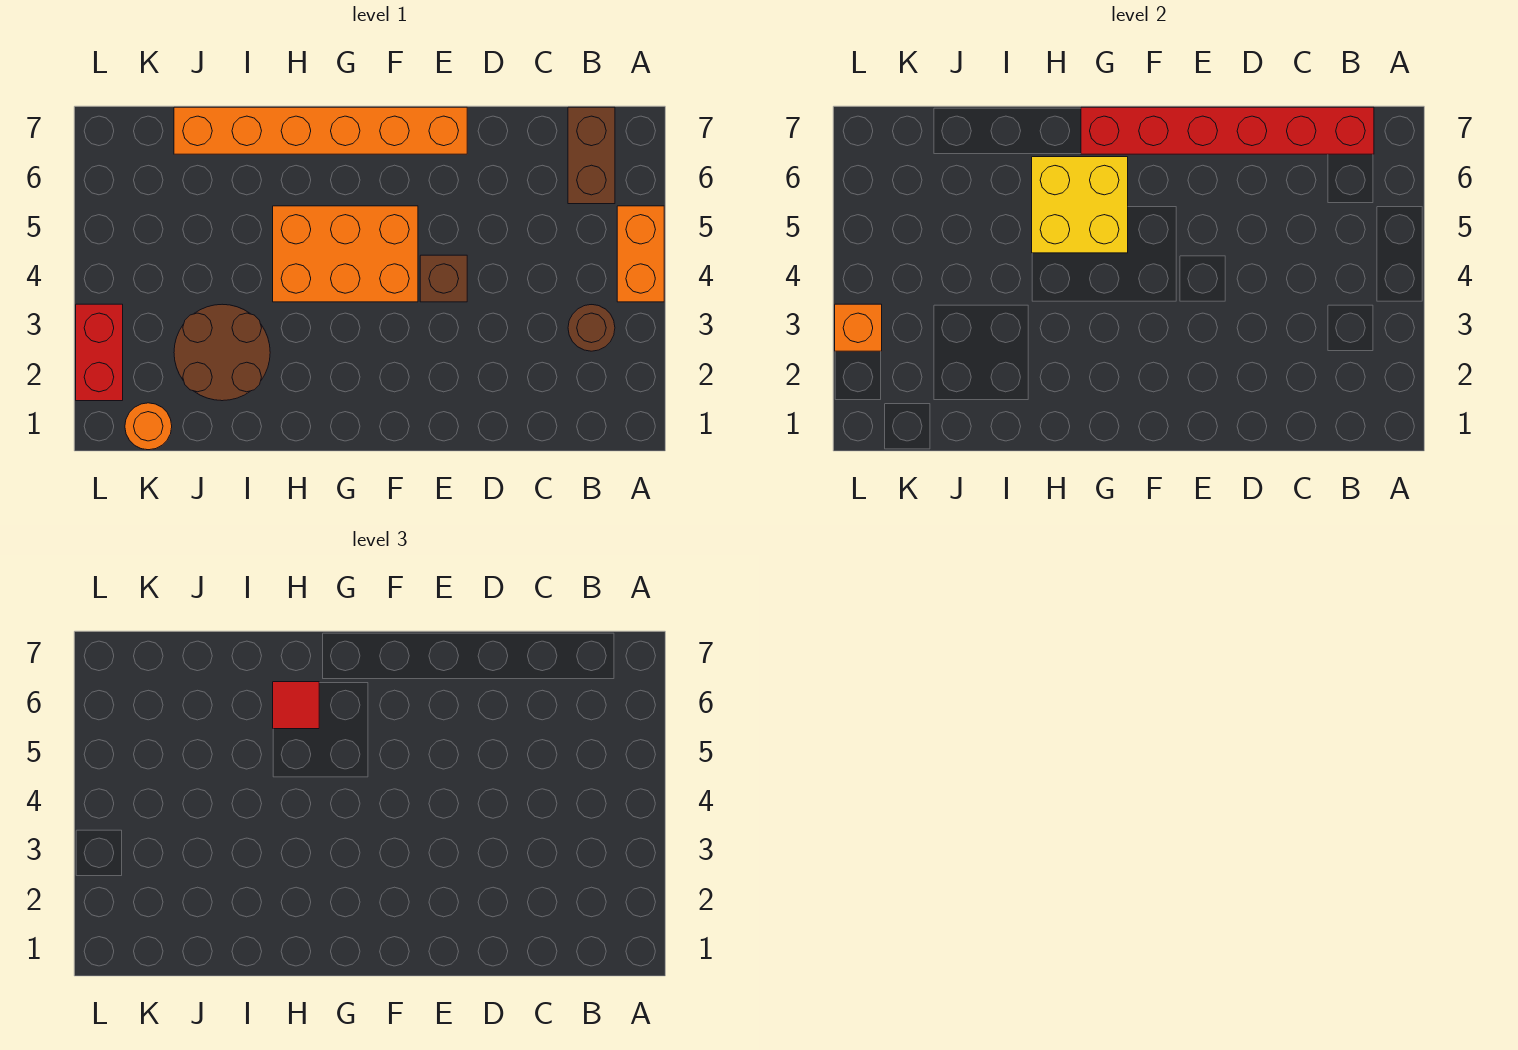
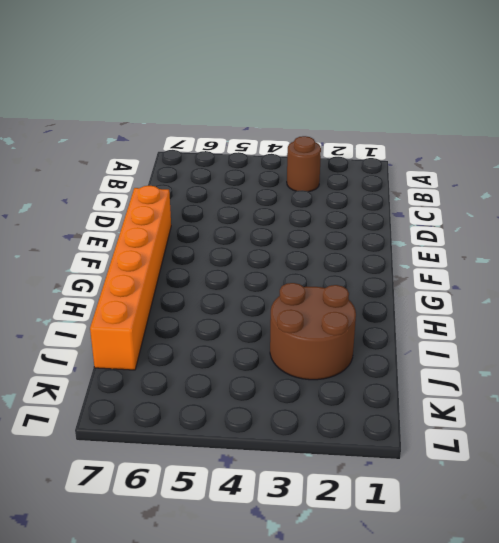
none -> orange brick A4:A5 level 1
none -> brown brick B6:B7 level 1
none -> brown brick E4 level 1

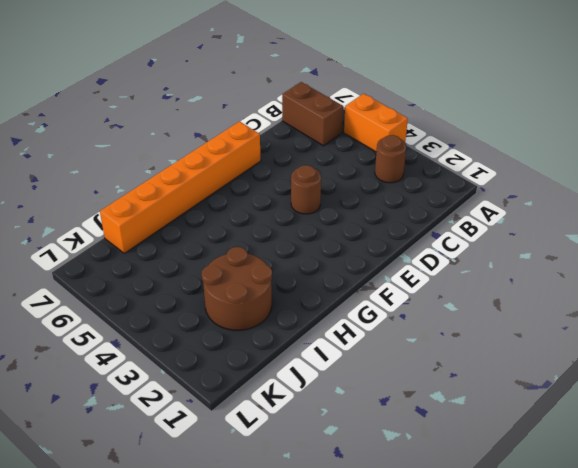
brown round brick E4 level 1 -> brown brick E4 level 1
none -> orange brick F4:H5 level 1
none -> orange round brick K1 level 1
none -> red brick L2:L3 level 1

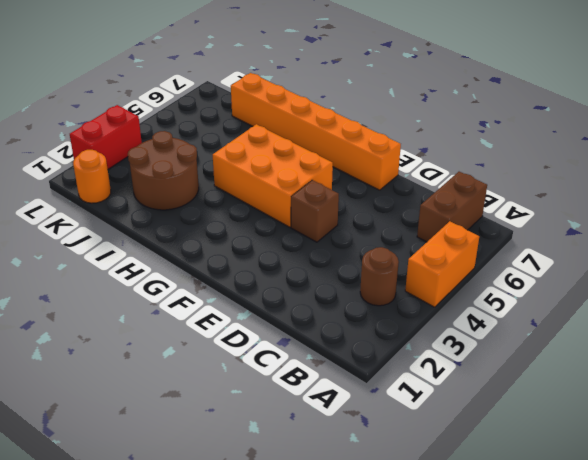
none -> red brick B7:G7 level 2
none -> yellow brick G5:H6 level 2
none -> orange brick L3 level 2

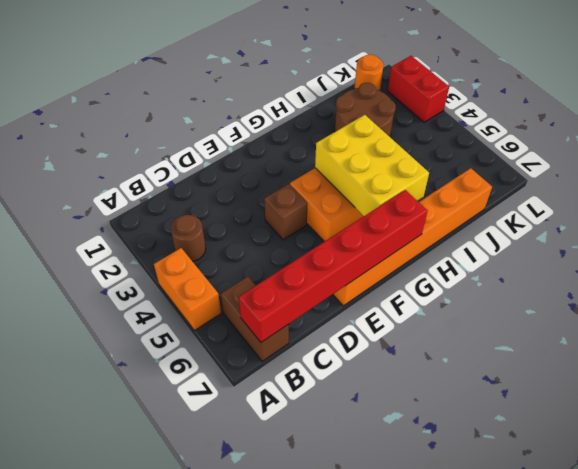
yellow brick G4:H6 level 2 -> yellow brick G5:H6 level 2
none -> orange brick L3 level 2
none -> red tile H6 level 3

